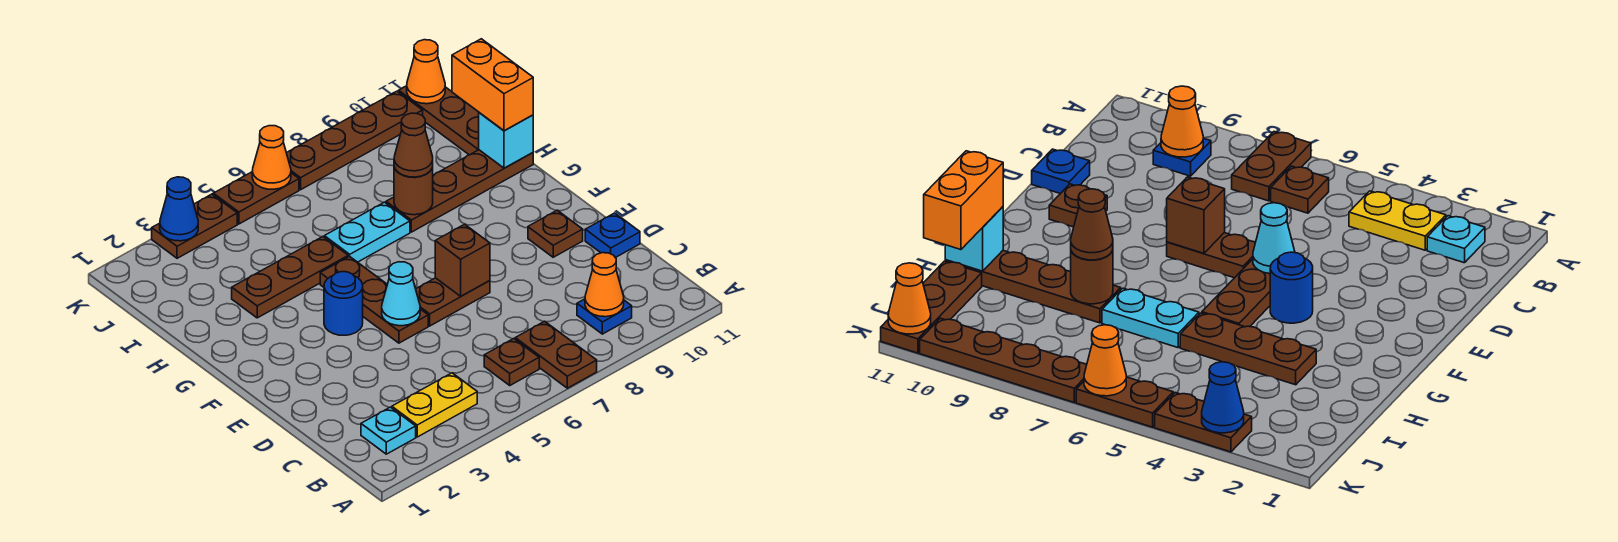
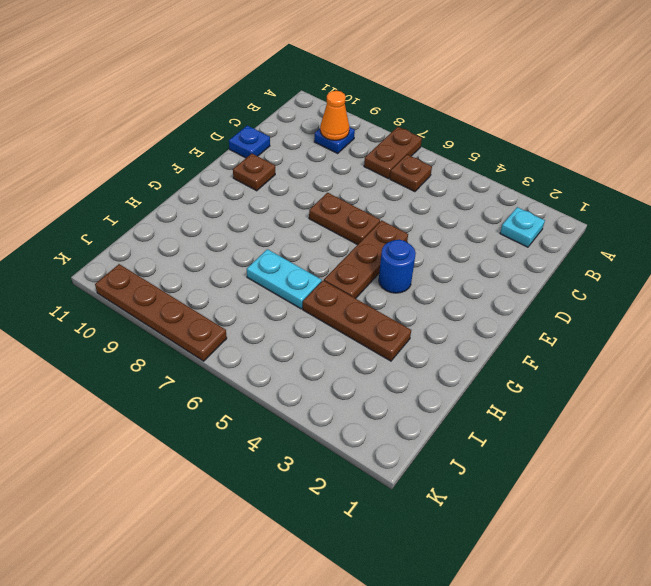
none -> yellow plate B3:B4 level 1
none -> brown plate H8:H11 level 1
none -> brown plate I11:K11 level 1

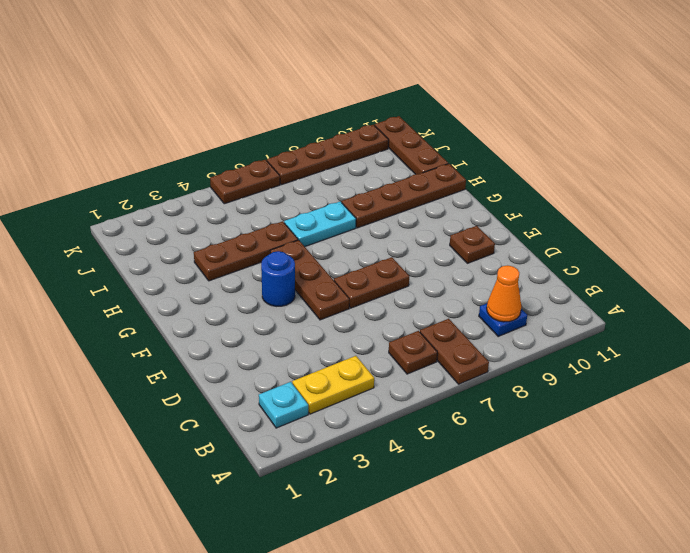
none -> blue plate D11 level 1
none -> brown plate K3:K4 level 1
none -> cyan cone E5 level 2

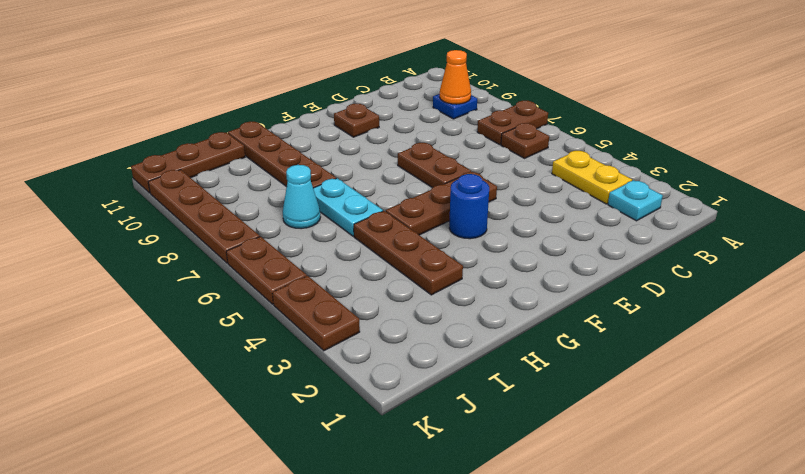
cyan cone I7 level 1 -> cyan cone E5 level 2
none -> blue plate D11 level 1
none -> brown brick E7 level 2
none -> brown round brick H8 level 2

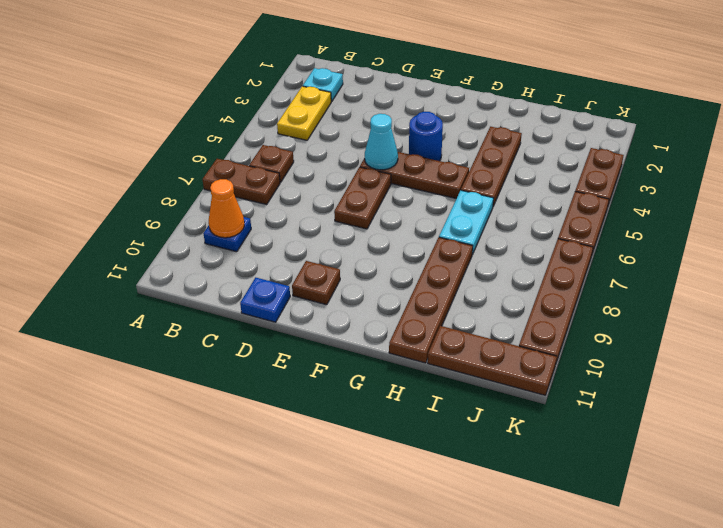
none -> brown brick E7 level 2
none -> brown round brick H8 level 2
none -> cyan brick H11 level 2

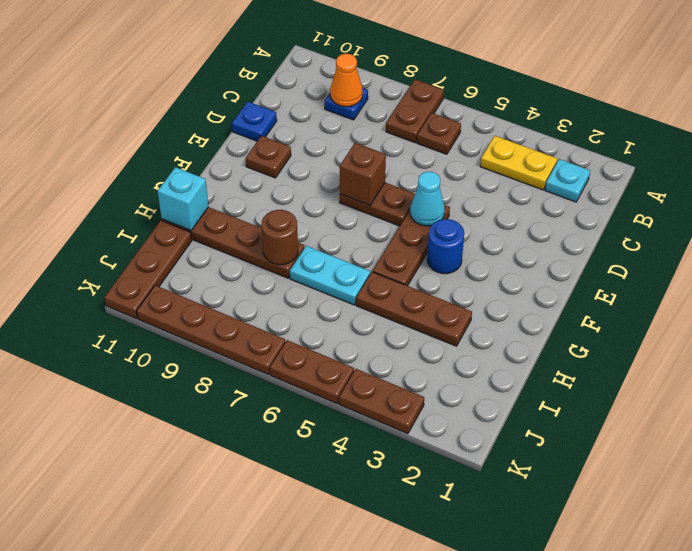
none -> blue cone K3 level 2
none -> orange cone K6 level 2
none -> orange cone K11 level 2

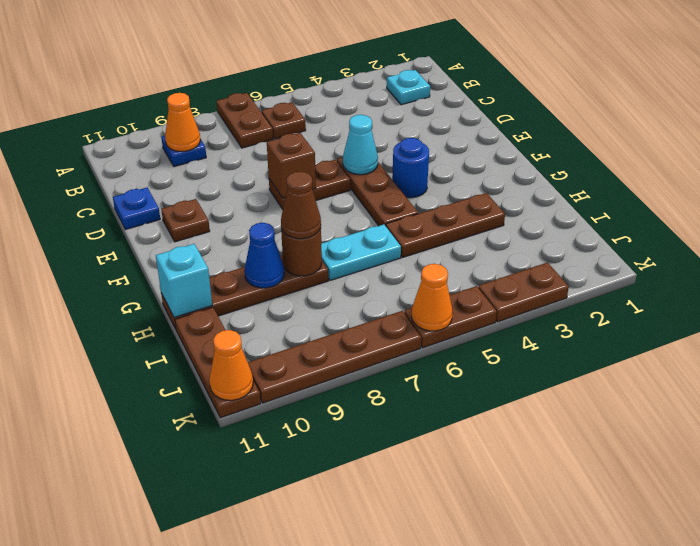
blue cone H9 level 2 -> blue cone K3 level 2
none -> yellow plate B3:B4 level 1
none -> orange brick H11:I11 level 3

